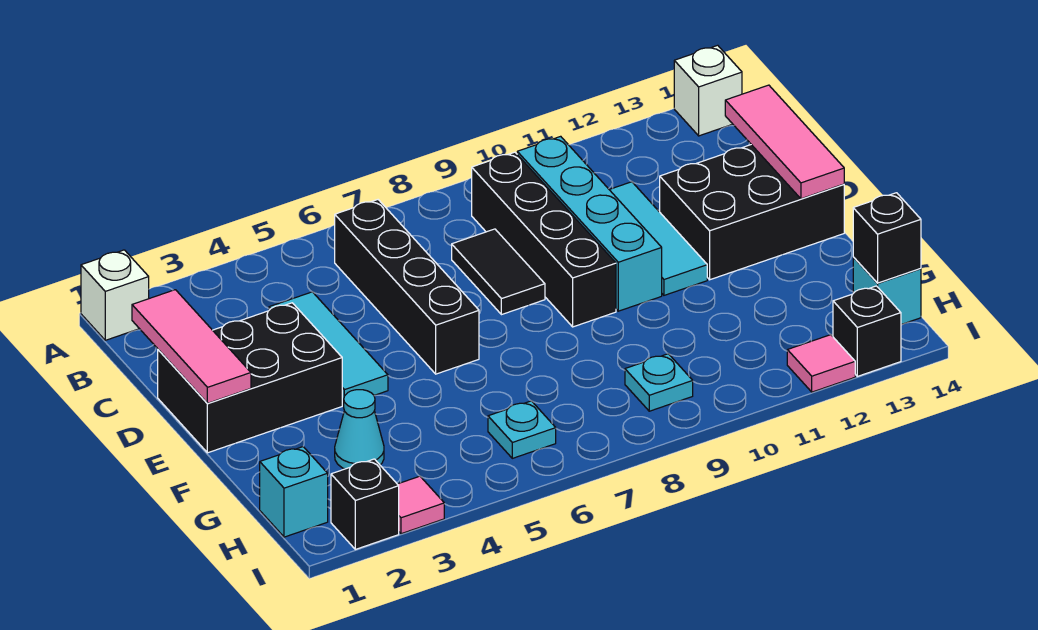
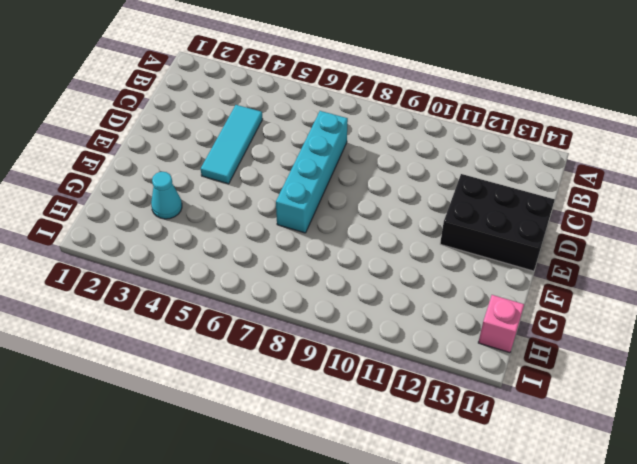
cyan brick C7:F7 level 1 -> cyan brick B10:E10 level 1
pink brick H14 level 1 -> cyan brick H14 level 1
none -> white brick A1 level 1
none -> white brick A14 level 1
none -> black brick B6:E6 level 1

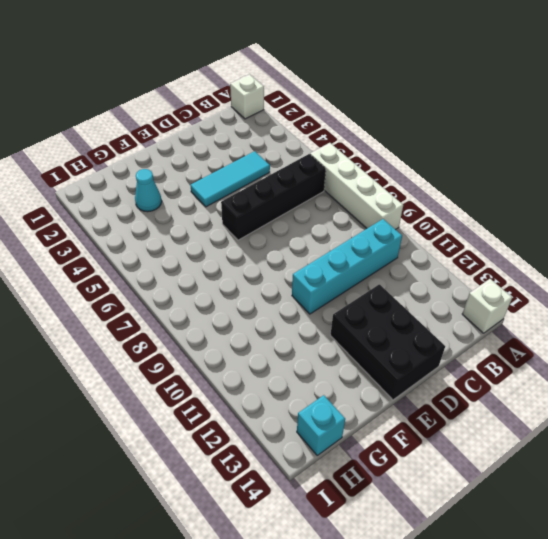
white brick A6:A9 level 1 -> none
none -> black brick B9:E9 level 1
none -> black tile C8:D8 level 1
none -> cyan tile C11:E11 level 1

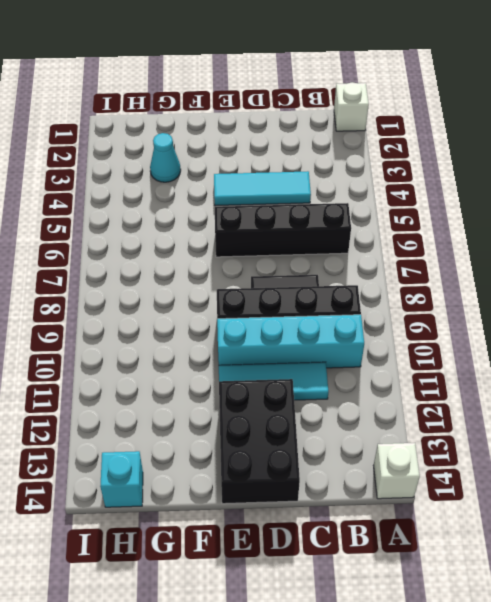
none -> black brick D1:E3 level 1
none -> cyan brick H1 level 1
none -> cyan plate H6 level 1

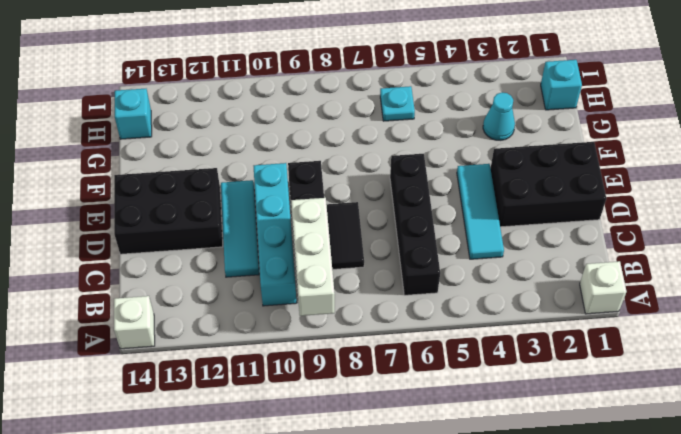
white brick A9:C9 level 2 -> none
none -> cyan plate H9 level 1
none -> black brick I2 level 1
none -> pink tile I3 level 1

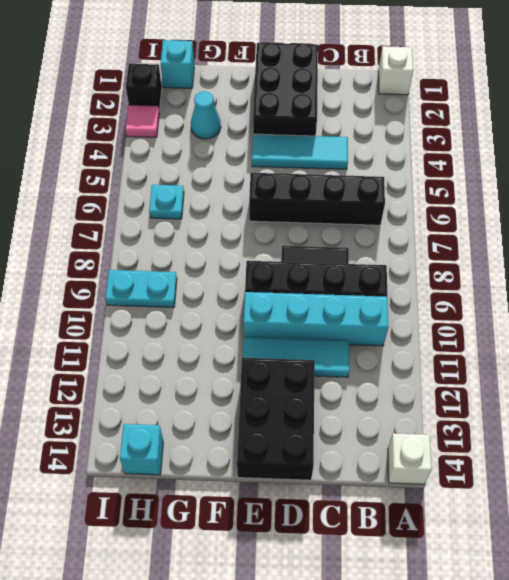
cyan plate H9:I9 level 1 -> cyan plate H9 level 1
none -> pink tile I12 level 1
none -> black brick I13 level 1
none -> pink tile C1:E1 level 2

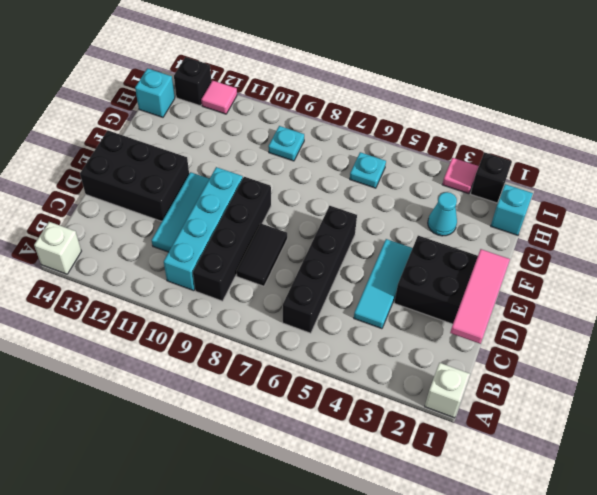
none -> pink tile C14:E14 level 2
none -> black brick H14 level 2

